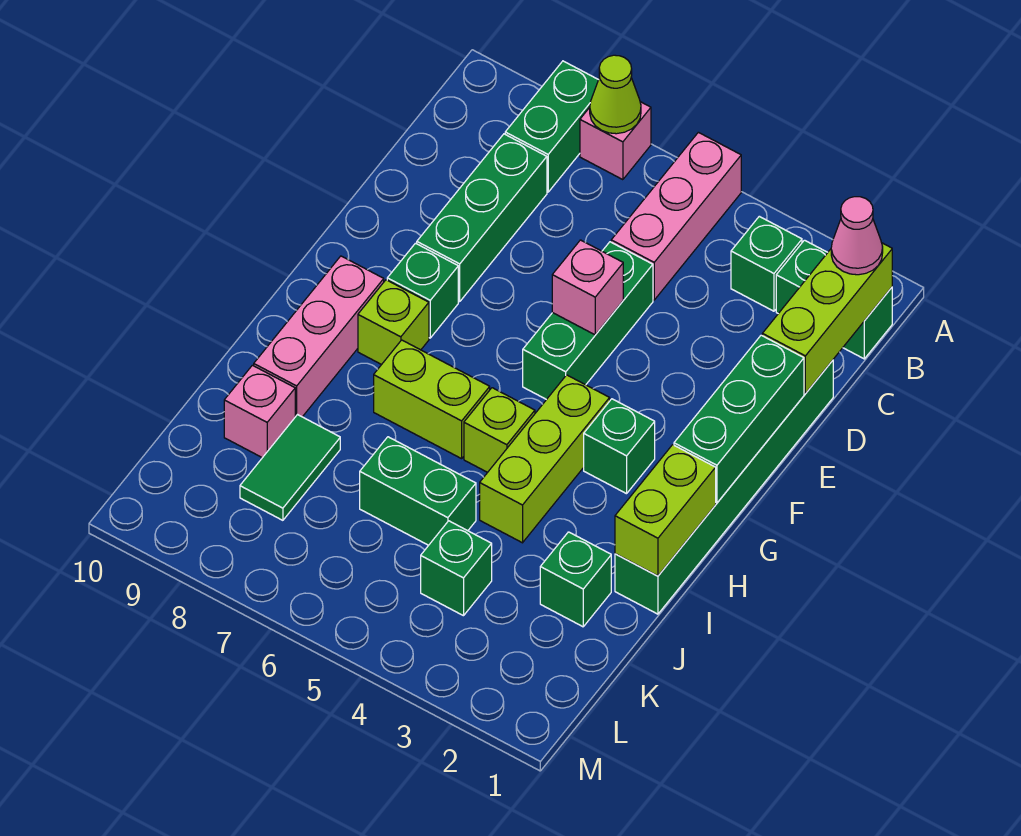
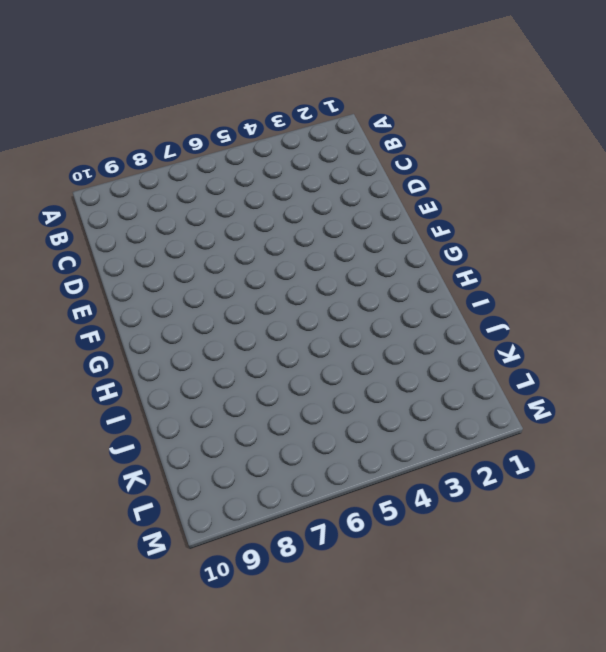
none -> pink brick A5:C5 level 1
none -> pink brick A7 level 1
none -> green brick A8:B8 level 1

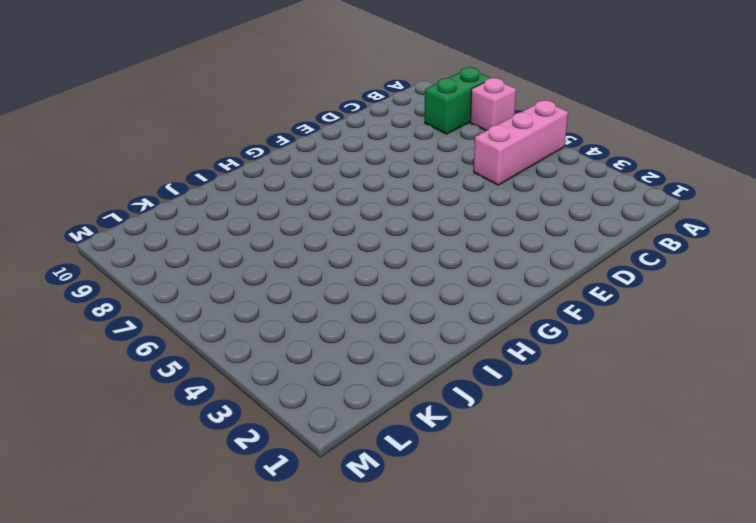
none -> green brick B1:B2 level 1
none -> green brick B3 level 1
none -> green brick C8:E8 level 1

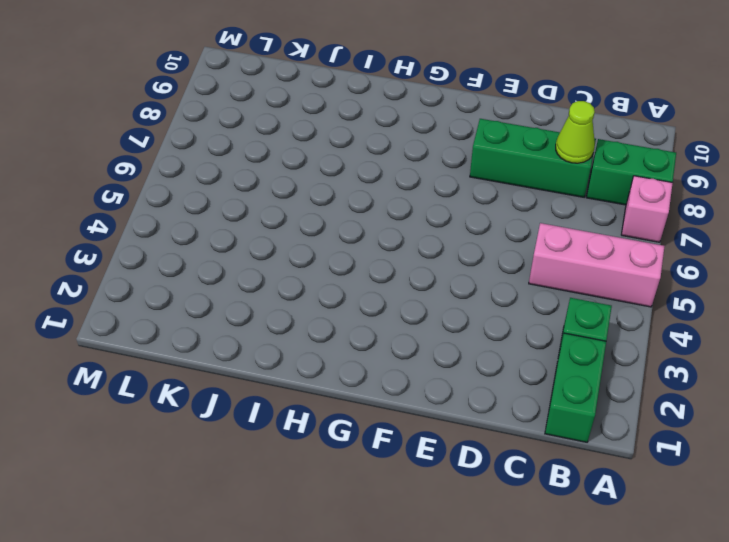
lime cone C8 level 2 -> lime cone A7 level 2
none -> green brick D1:I1 level 1
none -> green brick D5:F5 level 1
none -> green brick F8 level 1

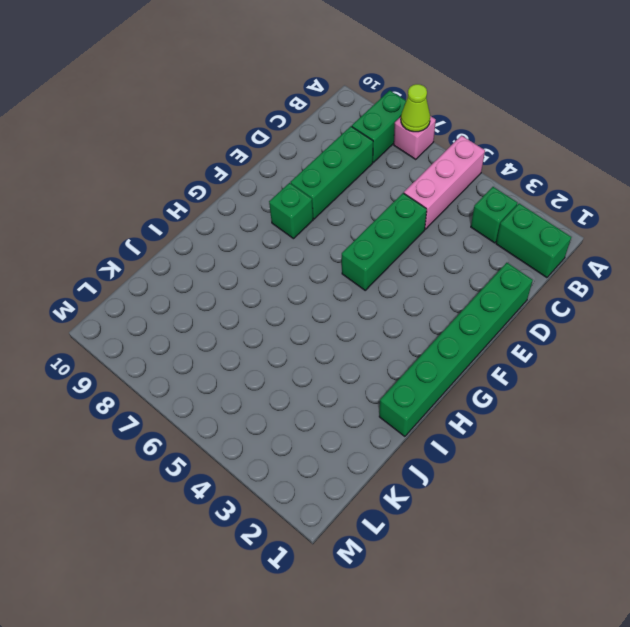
none -> green brick G3 level 1
none -> lime brick G4:I4 level 1
none -> lime brick G8 level 1

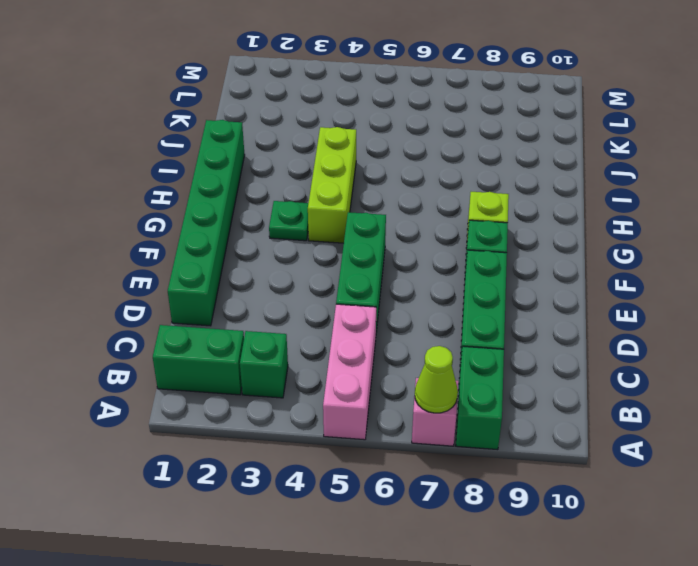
green plate G3 level 1 -> green brick G3 level 1
none -> pink brick G9:I9 level 1
none -> lime brick H5 level 1
none -> lime brick H6:H7 level 1

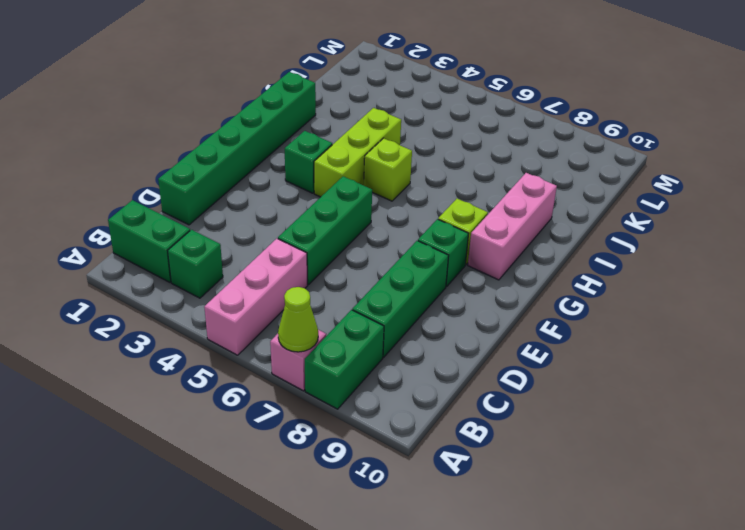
none -> lime brick H6:H7 level 1
none -> green brick J2 level 1
none -> green brick J5:J6 level 1

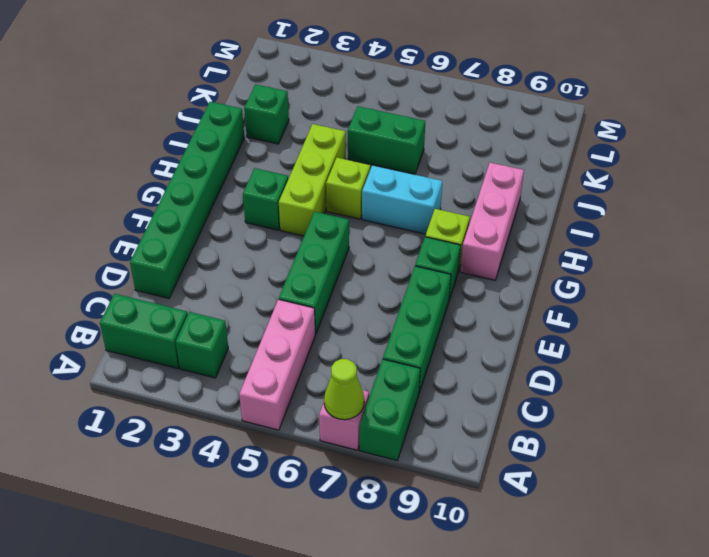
cyan brick H6:H7 level 1 -> lime brick H6:H7 level 1
none -> green tile J8:K8 level 1
none -> pink brick J9 level 1
none -> green brick K4 level 1

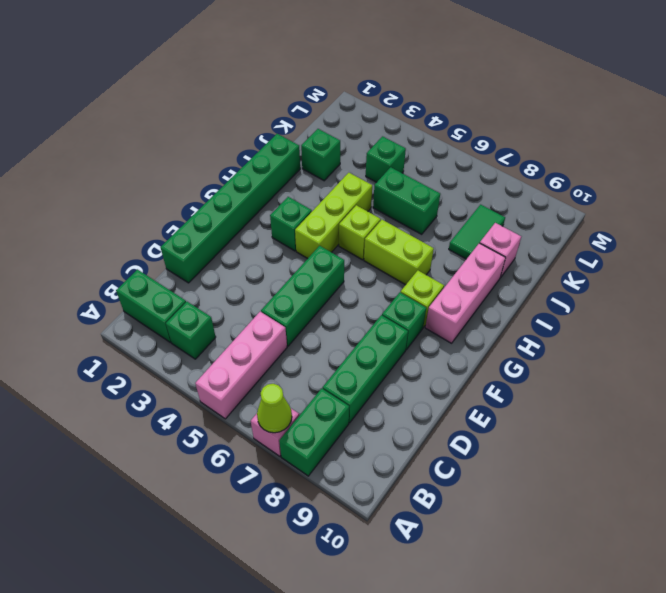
none -> lime brick B1:D1 level 2
none -> green brick E1:G1 level 2
none -> pink brick E5 level 2

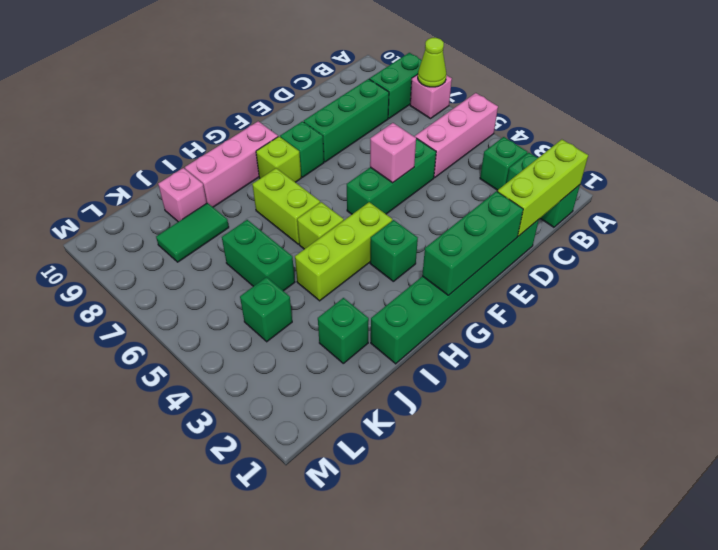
none -> lime brick H1:I1 level 2
none -> pink cone B1 level 3

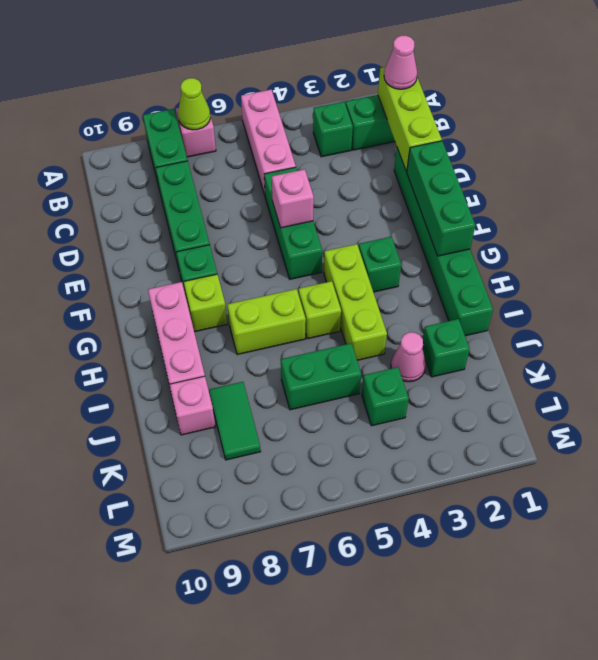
pink cone J3 level 1 -> none
none -> lime brick H1:I1 level 2

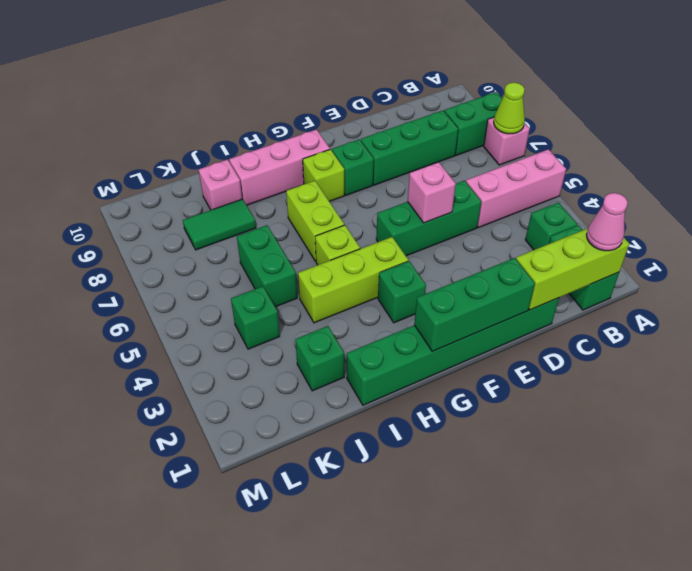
none -> lime brick H1:I1 level 2

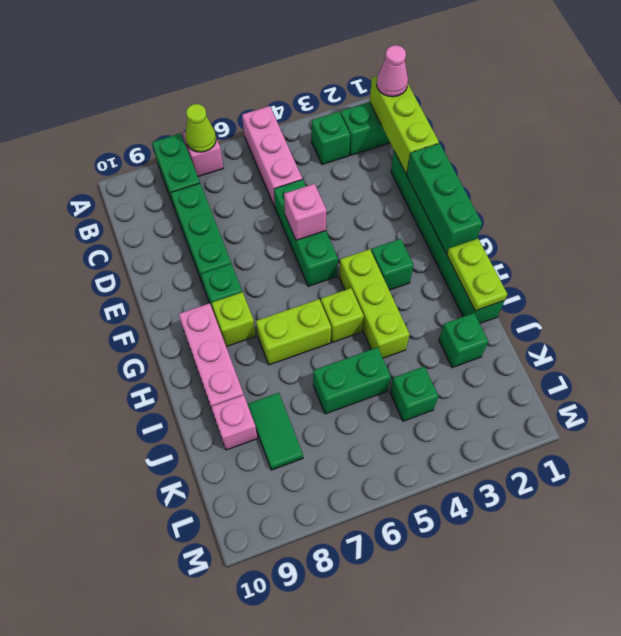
lime plate H1:I1 level 2 -> lime brick H1:I1 level 2

